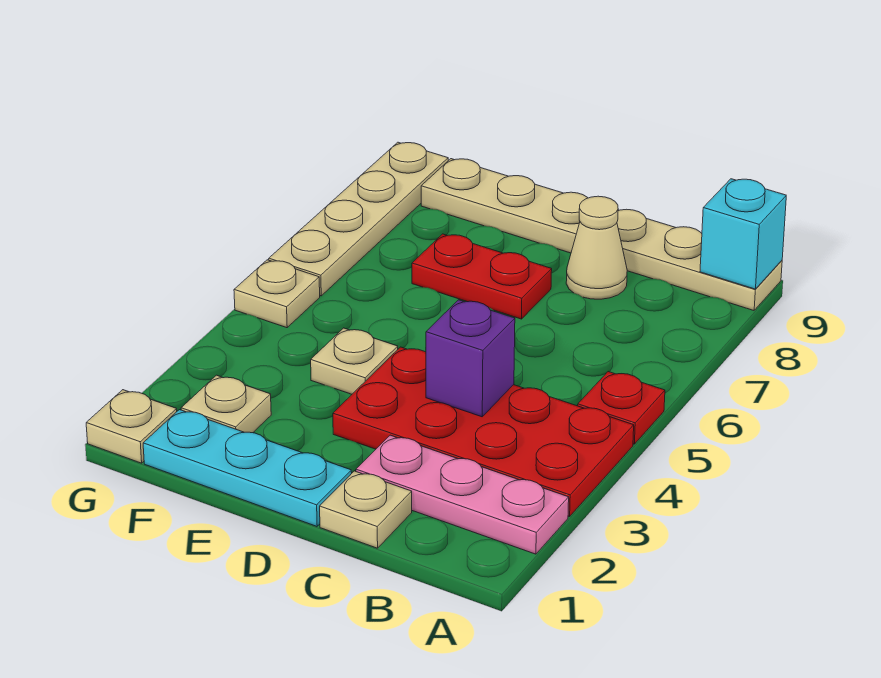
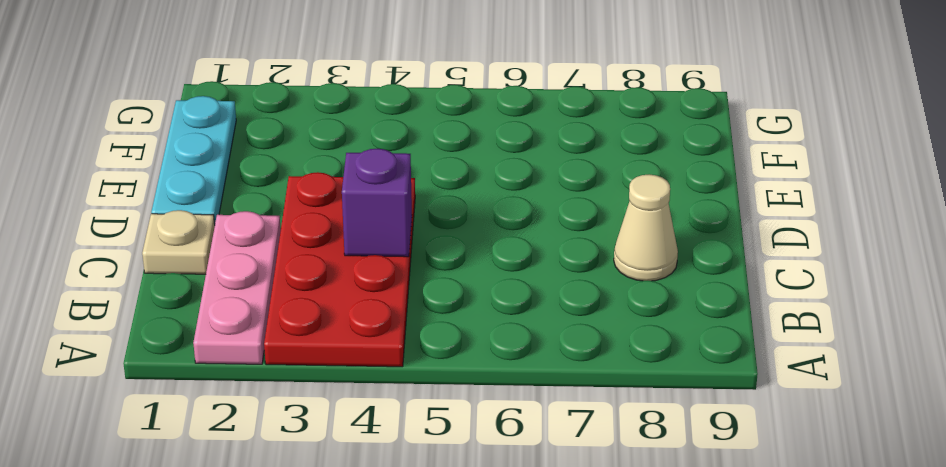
none -> red plate A5 level 1
none -> tan plate A9:F9 level 1
none -> red plate D7:E7 level 1

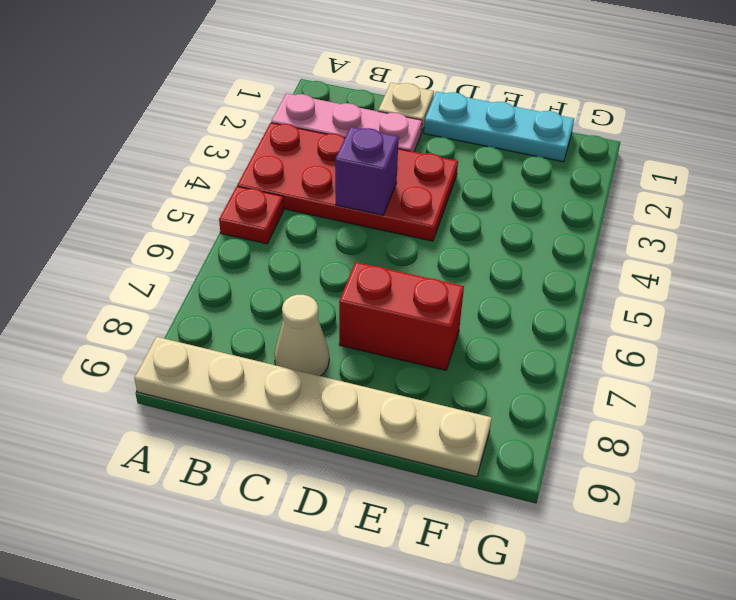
red brick D7:E7 level 1 -> red plate D7:E7 level 1
none -> tan plate E4 level 1
none -> tan plate F2 level 1
none -> tan plate G1 level 1

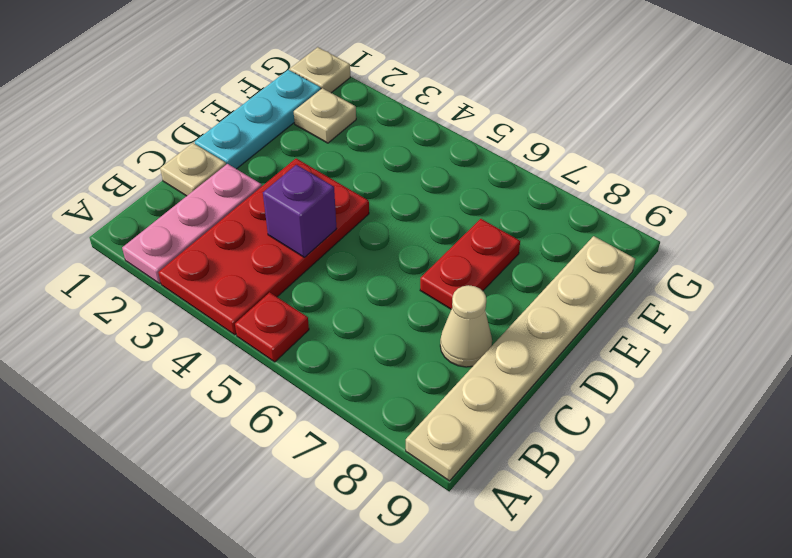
none -> tan plate E4 level 1
none -> tan plate G5 level 1
none -> tan plate G6:G9 level 1

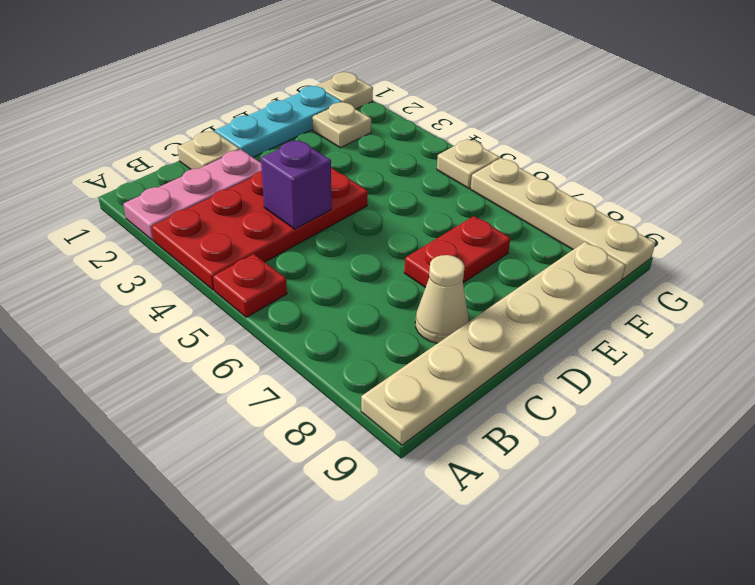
none -> tan plate E4 level 1
none -> cyan brick A9 level 2

